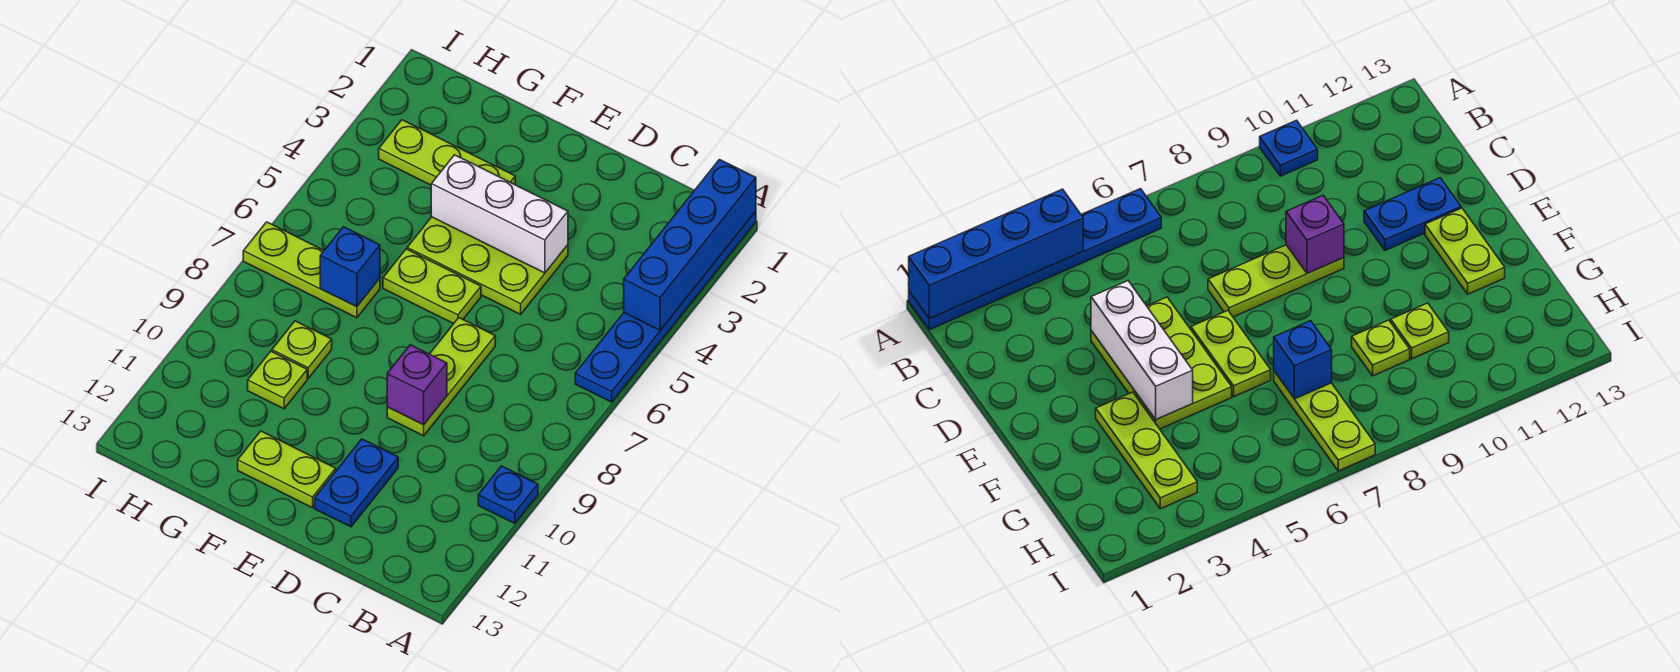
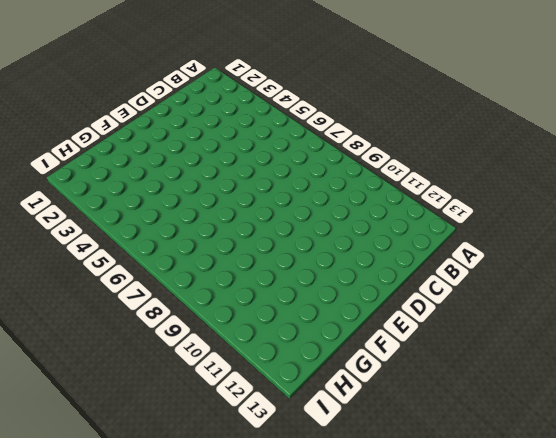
none -> blue plate A1:A6 level 1
none -> blue plate A10 level 1
none -> lime plate D4:F5 level 1

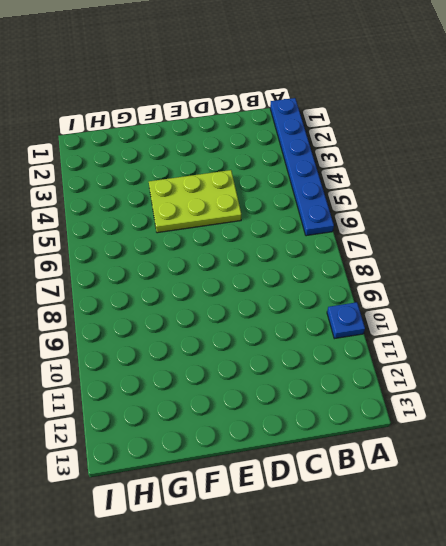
none -> lime plate D7:D9 level 1
none -> blue plate D11:D12 level 1
none -> lime plate E6:F6 level 1

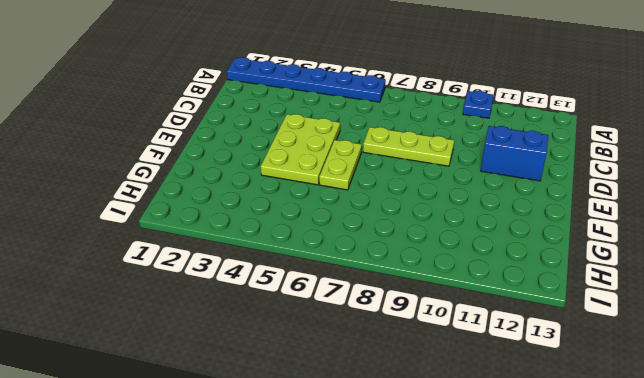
blue brick D11:D12 level 1 -> blue plate D11:D12 level 1
none -> lime plate E12:F12 level 1
none -> lime plate F3:H3 level 1
none -> lime plate G7:I7 level 1

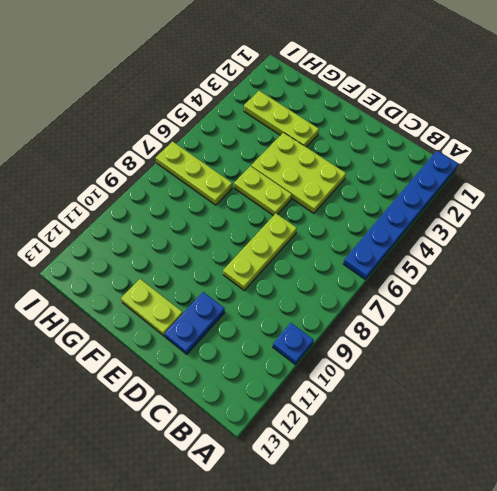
none -> lime plate G9 level 1
none -> lime plate G10 level 1
none -> blue brick A1:A4 level 2

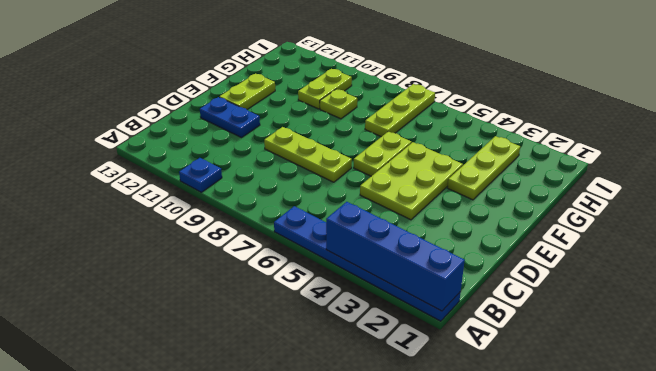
lime plate G10:H10 level 1 -> lime plate G10 level 1
none -> white brick D4:F4 level 2
none -> purple brick D9 level 2
none -> blue brick G7 level 2

